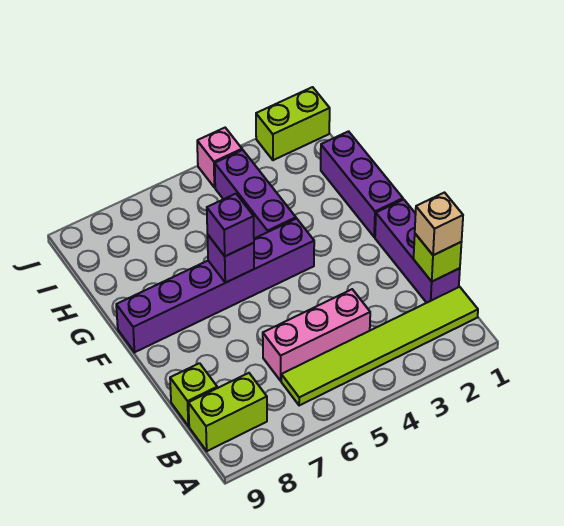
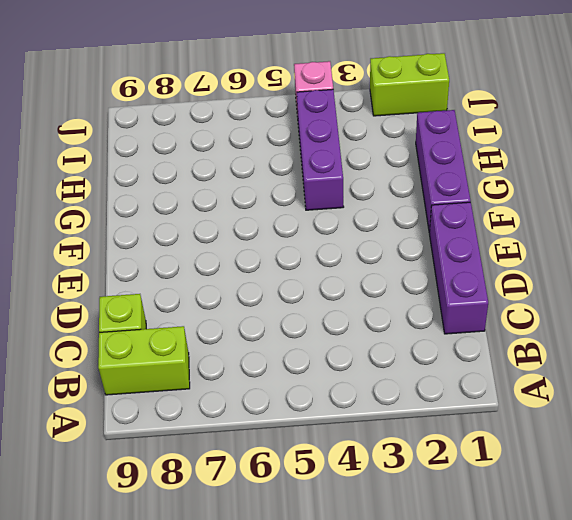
none -> lime tile B1:B6 level 1
none -> pink brick C4:C6 level 1
none -> purple brick F4:F9 level 1

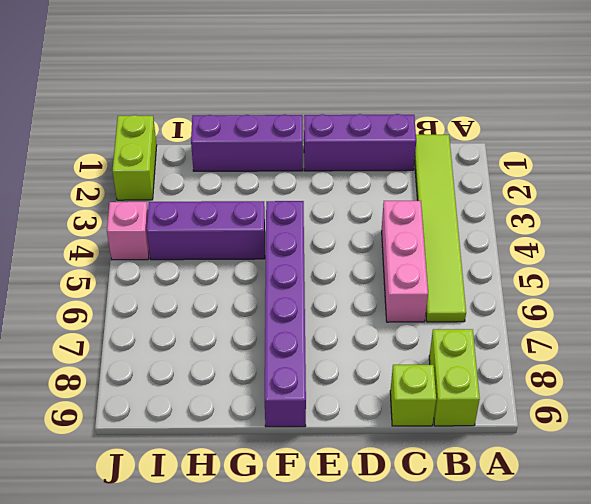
none -> lime brick C1 level 2
none -> purple brick F6 level 2
none -> tan brick C1 level 3

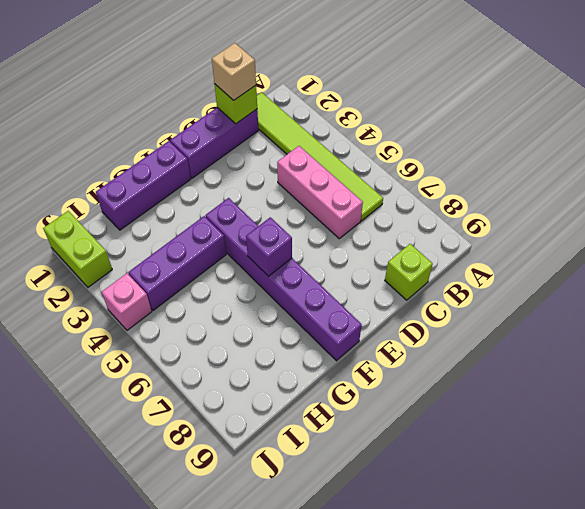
none -> lime brick B8:B9 level 1
none -> purple brick F6 level 3

